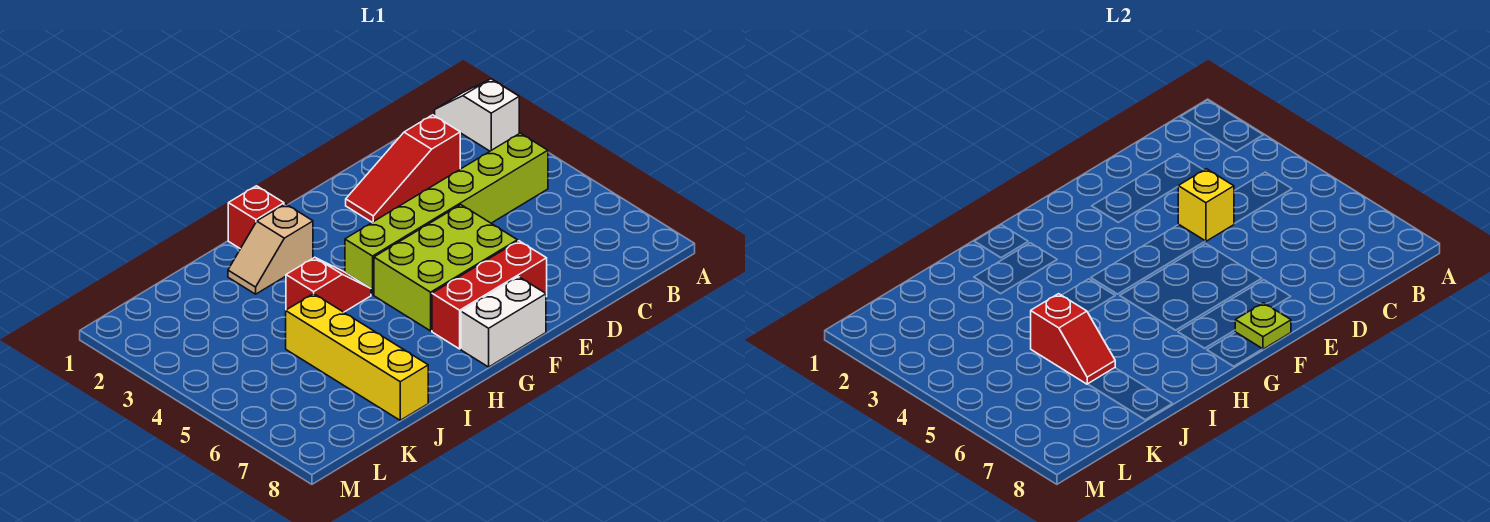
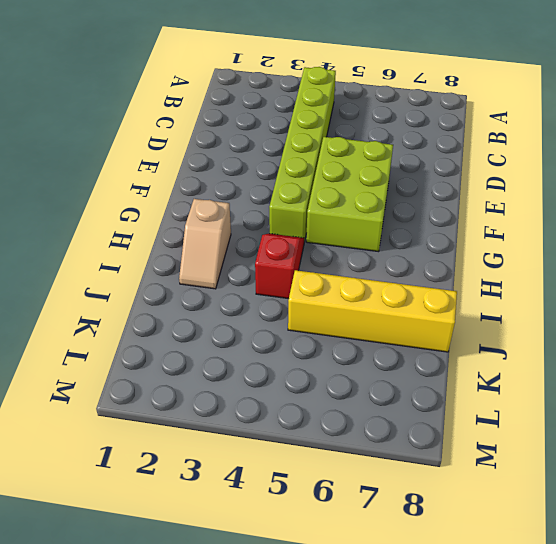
none -> white slope A1:A2 level 1 top 2
none -> red slope C2:E2 level 1 top C
none -> red brick E7:G7 level 1

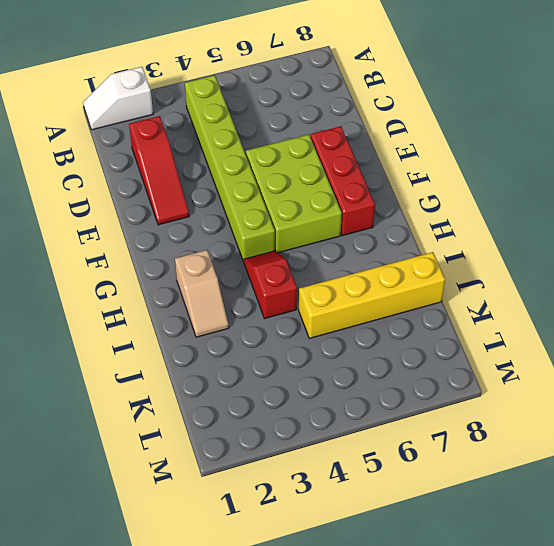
none -> white brick F8:G8 level 1
none -> red brick H1 level 1
none -> yellow brick D4 level 2

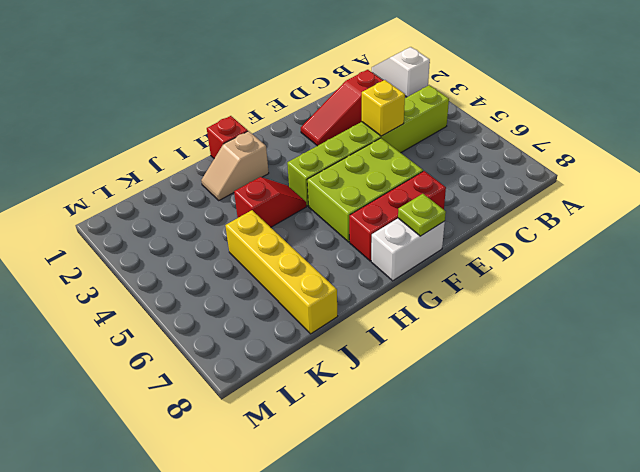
none -> red slope J5:J6 level 2 top 5

